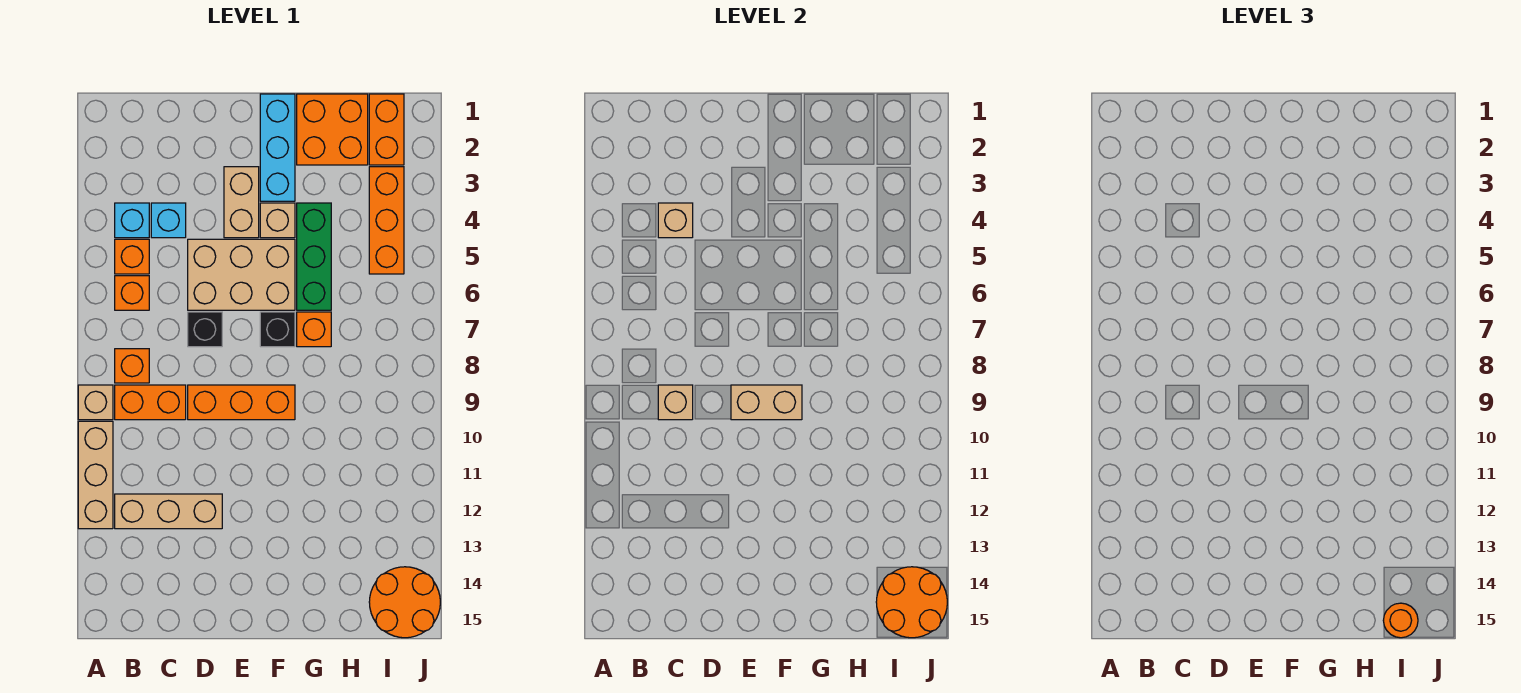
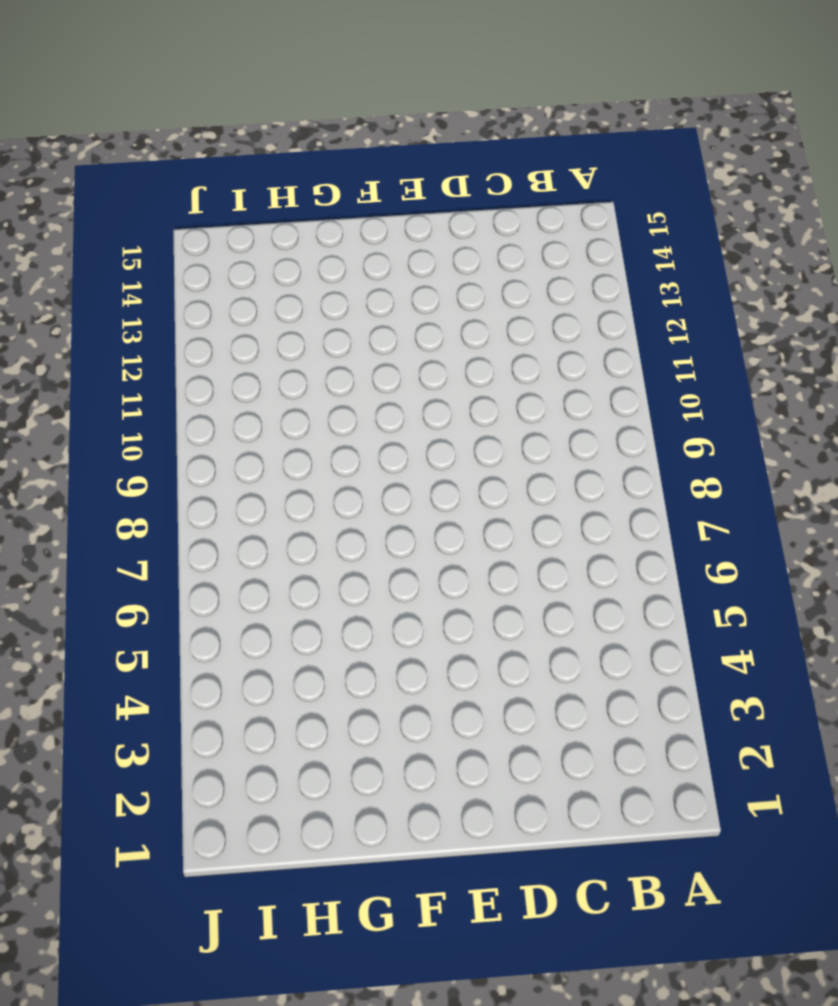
none -> tan brick A9 level 1
none -> tan brick A10:A12 level 1
none -> cyan brick B4 level 1

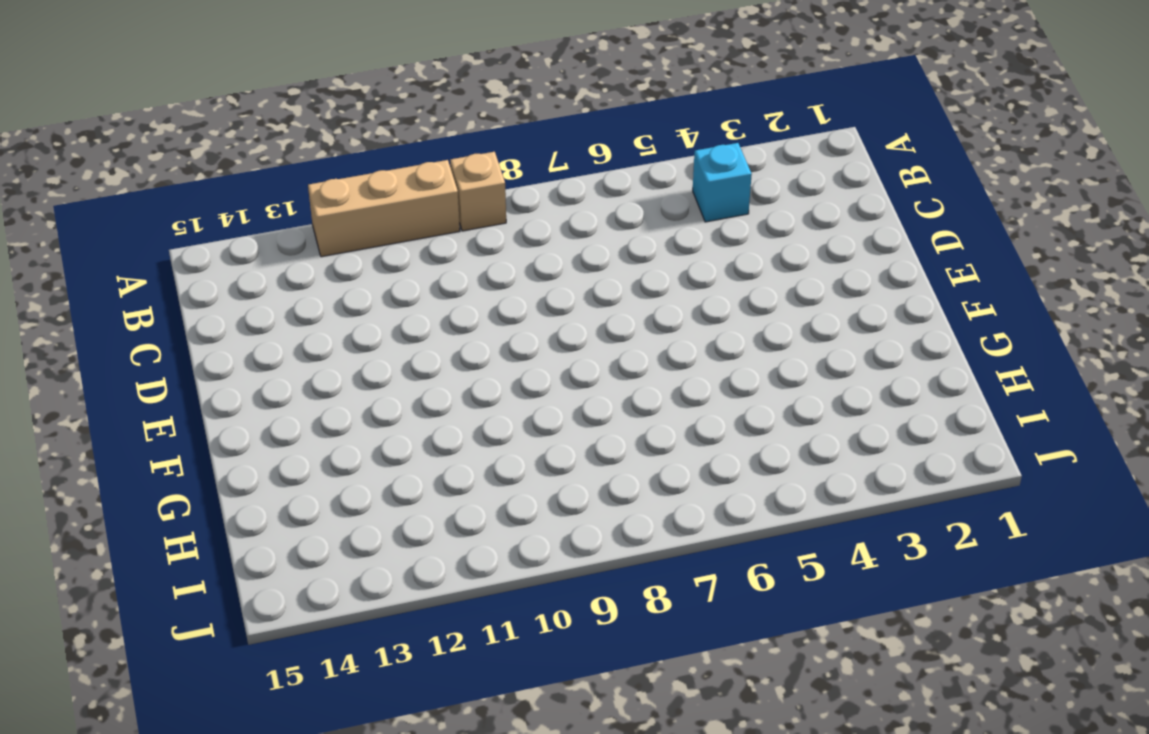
none -> orange brick B5 level 1
none -> orange brick B6 level 1
none -> orange brick B8 level 1

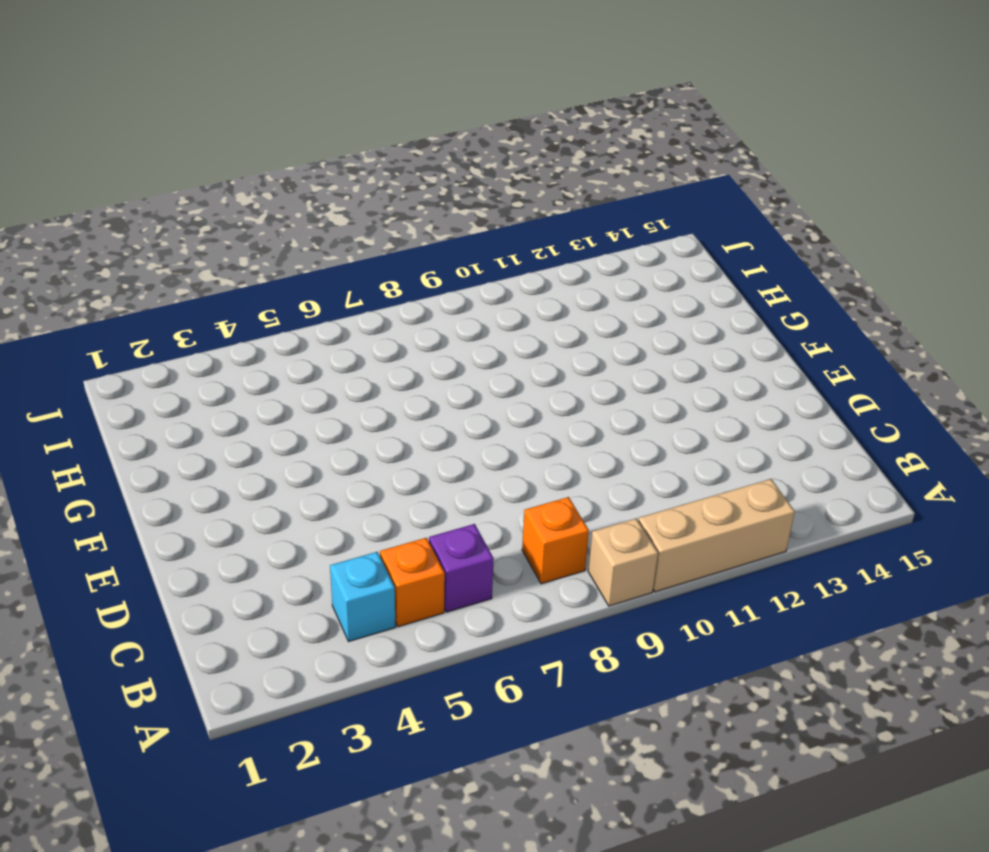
purple brick B6 level 1 -> orange brick B6 level 1
none -> orange brick B9:C9 level 1
none -> tan brick B12:D12 level 1
none -> cyan brick C4 level 1

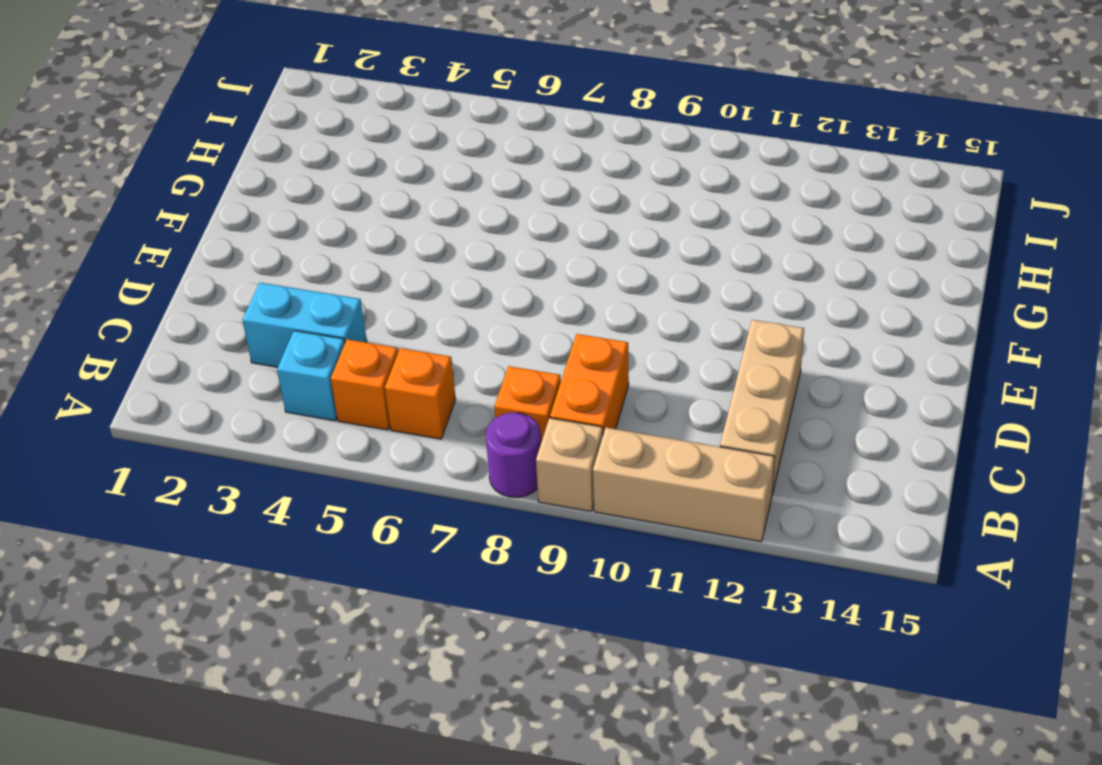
purple round brick A8 level 1 -> none
cyan brick C3:C4 level 1 -> cyan brick C4 level 1
none -> tan brick D5:F6 level 1
none -> black brick D7 level 1
none -> orange brick D9:F9 level 1

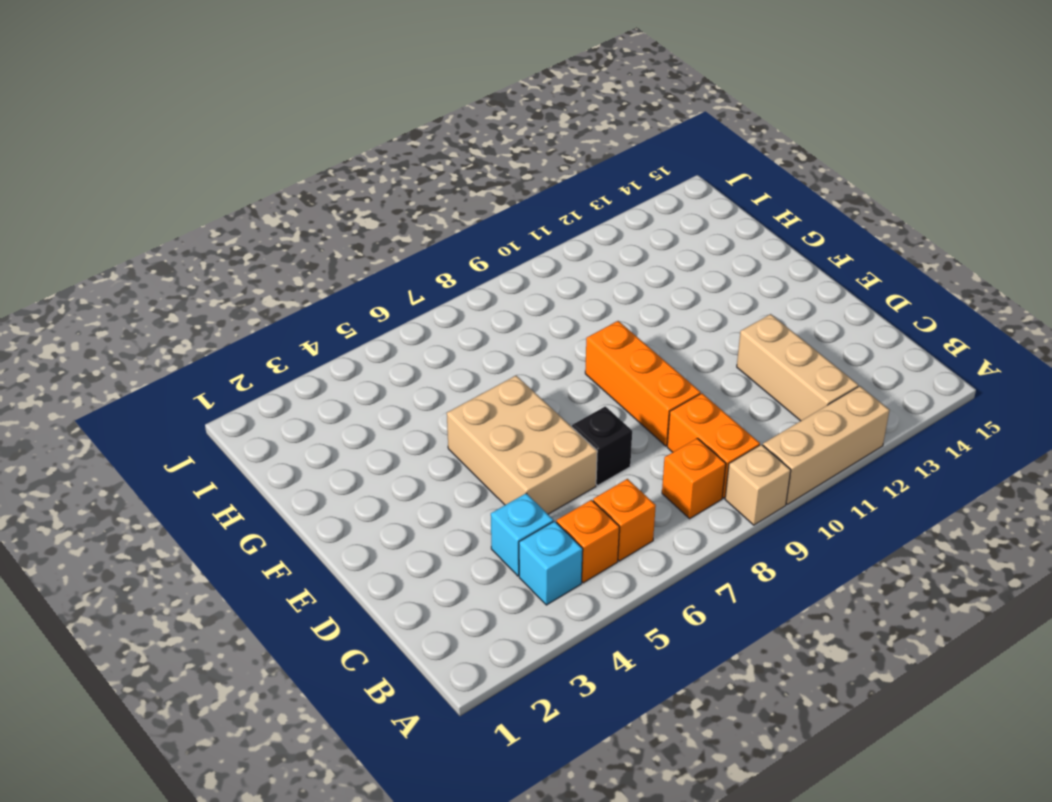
none -> tan brick E3:E4 level 1
none -> cyan brick F1:F3 level 1
none -> tan brick F4 level 1

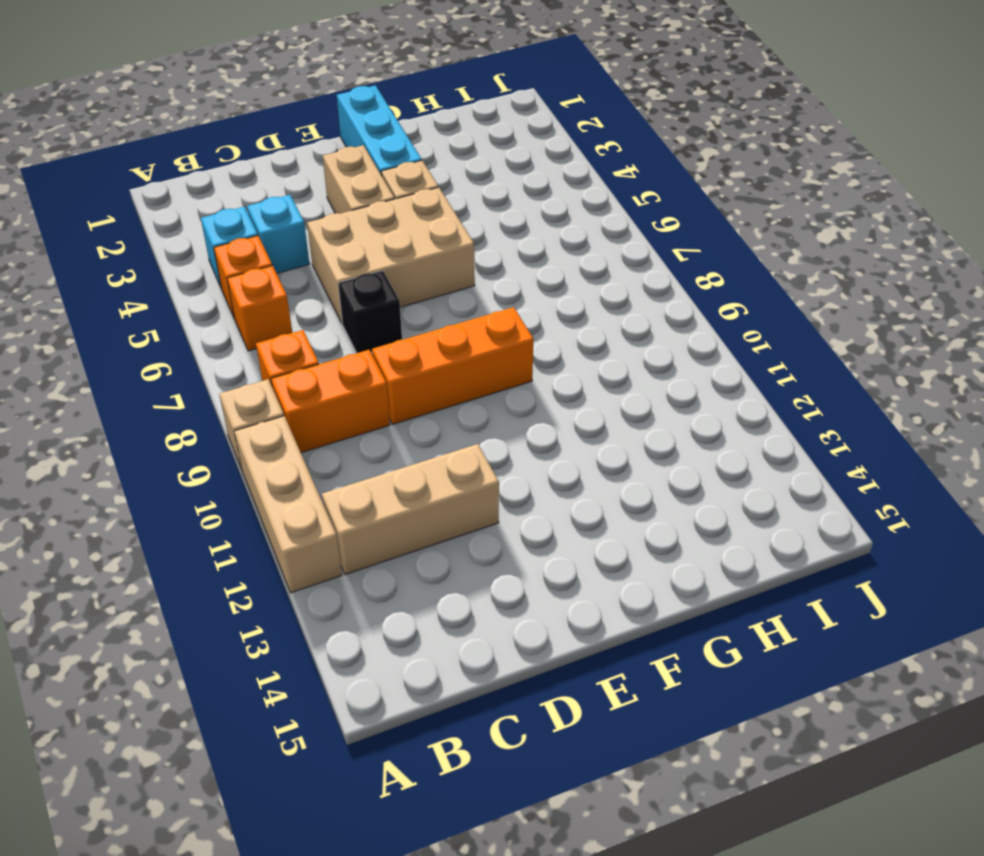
none -> black brick F7 level 1
none -> orange brick G1:H2 level 1
none -> green brick G4:G6 level 1

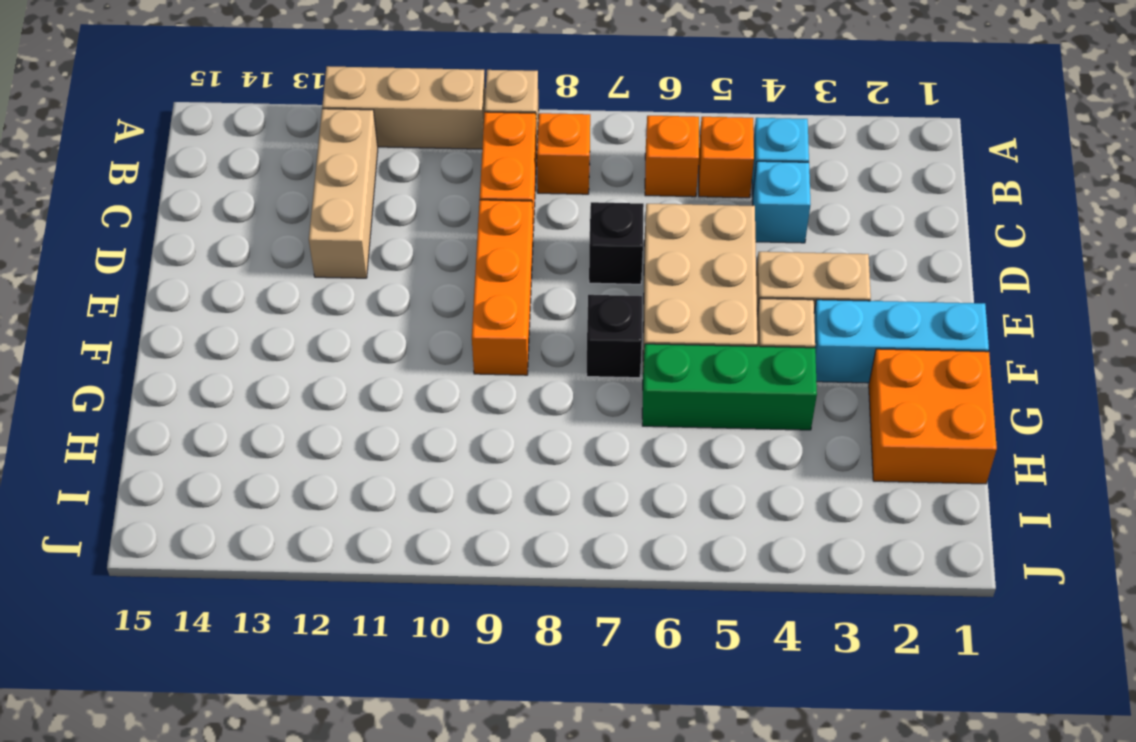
none -> orange brick G7 level 1
none -> orange brick I1:I2 level 1
none -> orange brick I3:I5 level 1

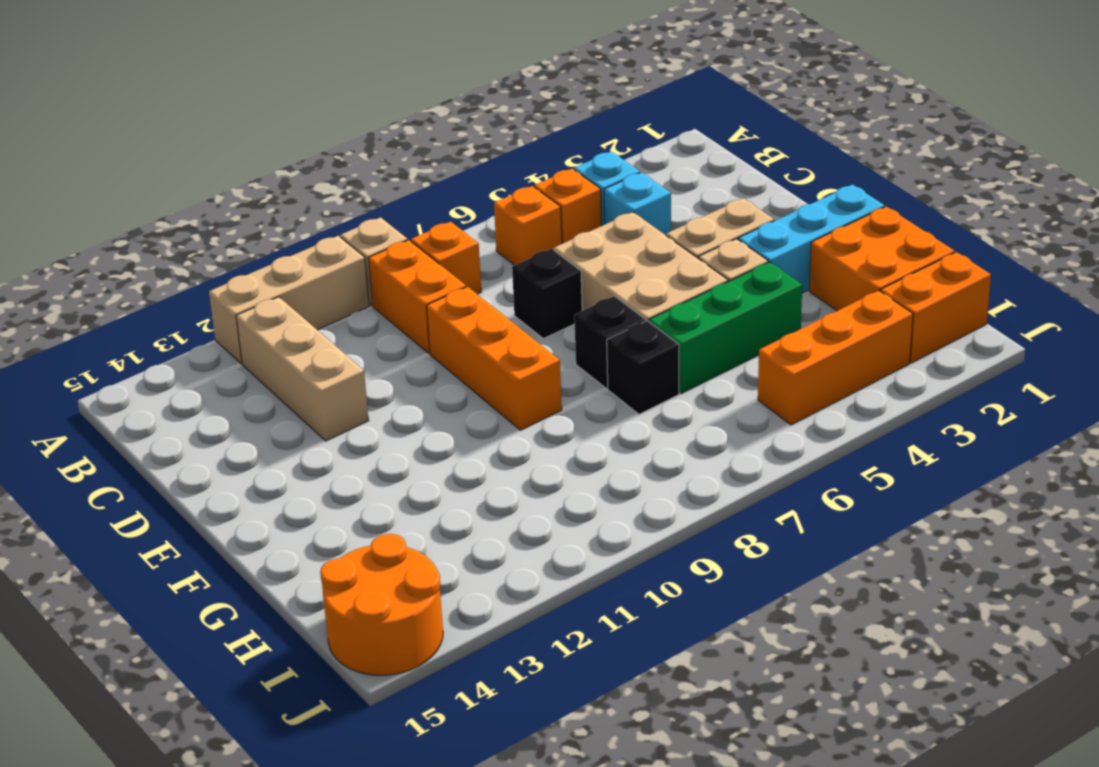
black brick G7 level 1 -> orange brick G7 level 1
none -> tan brick C4 level 2
none -> tan brick C9 level 2
none -> tan brick E9:F9 level 2

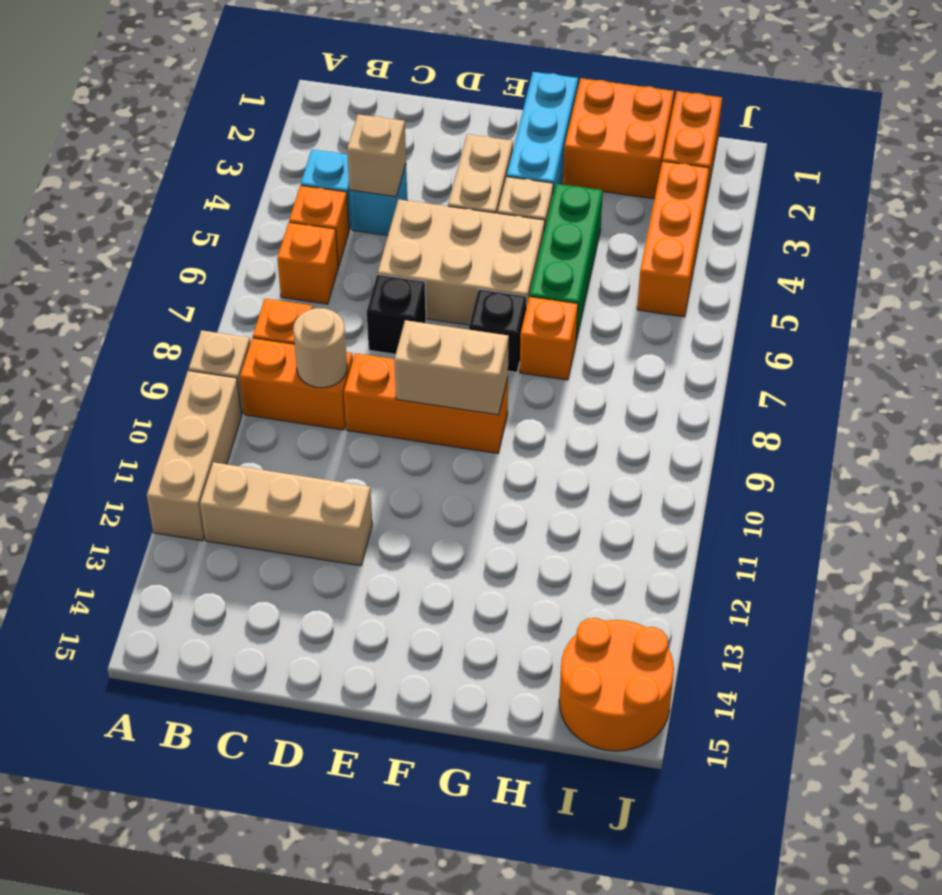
tan round brick C9 level 2 -> tan brick C9 level 2
none -> orange round brick I14:J15 level 2
none -> orange round brick I15 level 3

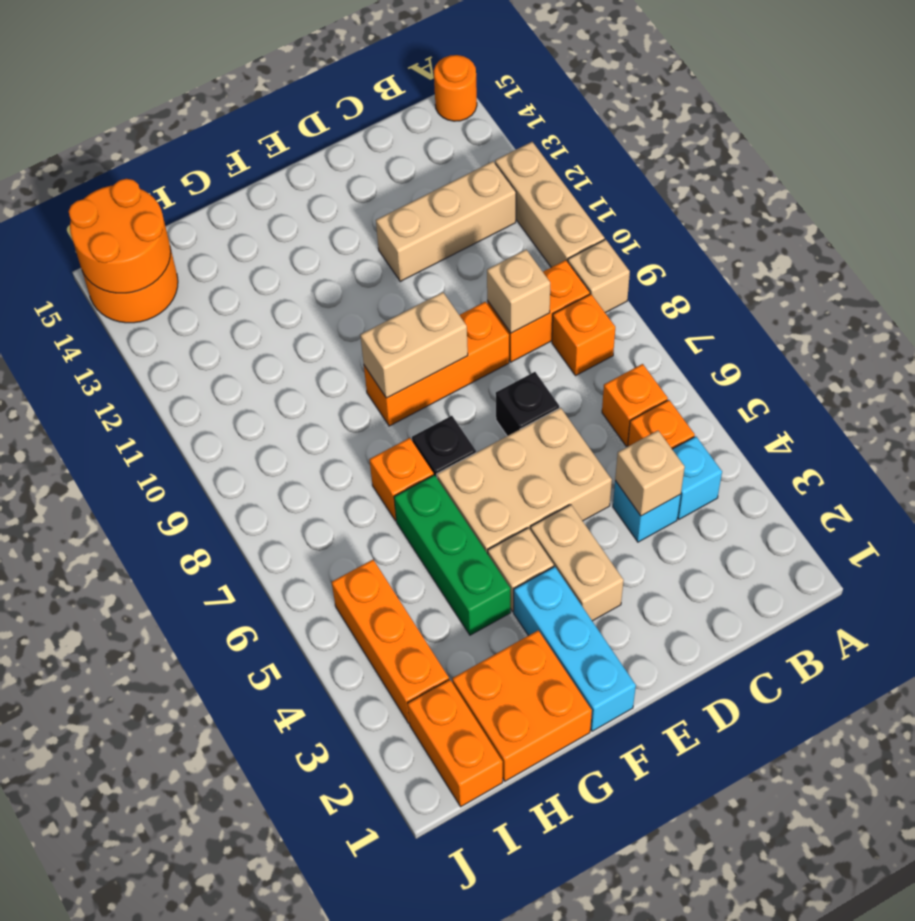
orange round brick A15 level 1 -> orange round brick I15 level 3

